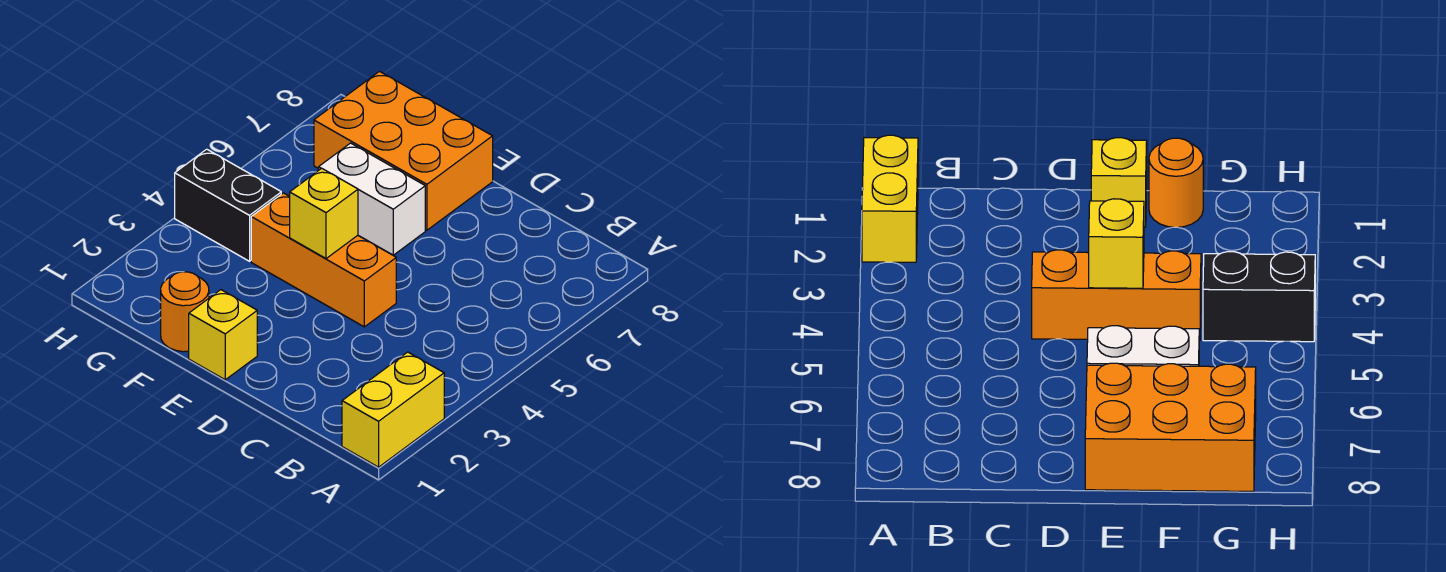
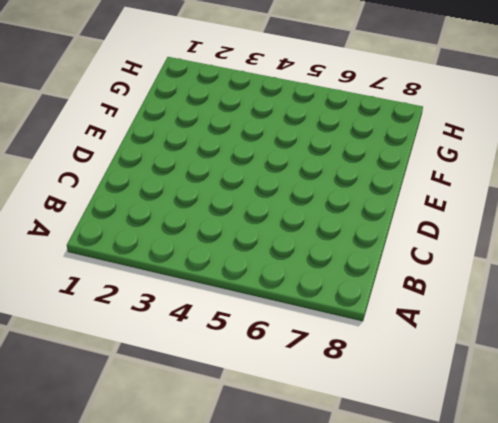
none -> yellow brick A1:A2 level 1
none -> orange brick D4:F4 level 1

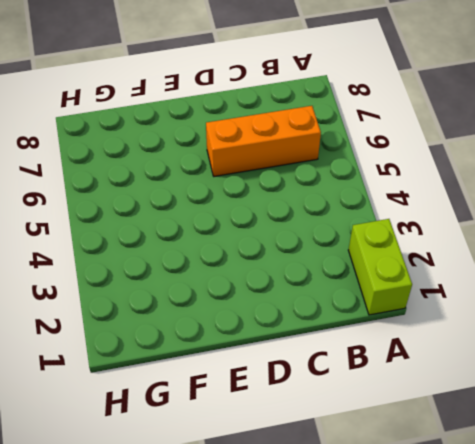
lime brick A1:A2 level 1 -> yellow brick A1:A2 level 1
orange brick B6:D6 level 1 -> orange brick D4:F4 level 1
none -> yellow brick E1 level 1
none -> white brick E6:F6 level 1

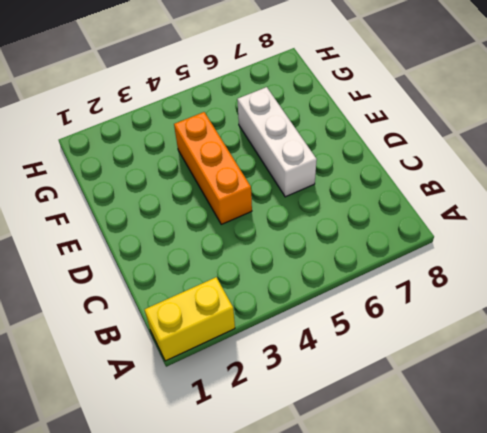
white brick D6:F6 level 1 -> white brick E6:F6 level 1
none -> yellow brick E1 level 1
none -> orange brick E7:G8 level 1

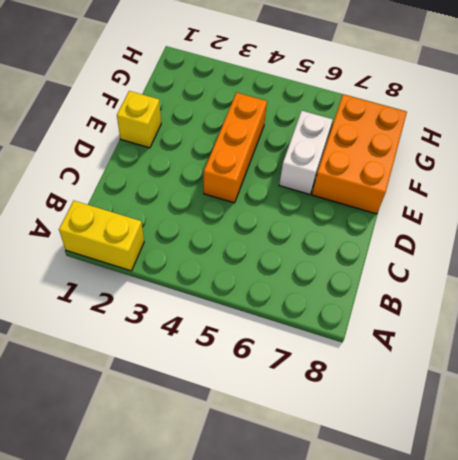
none -> orange round brick F1 level 1
none -> black brick G4:H4 level 1

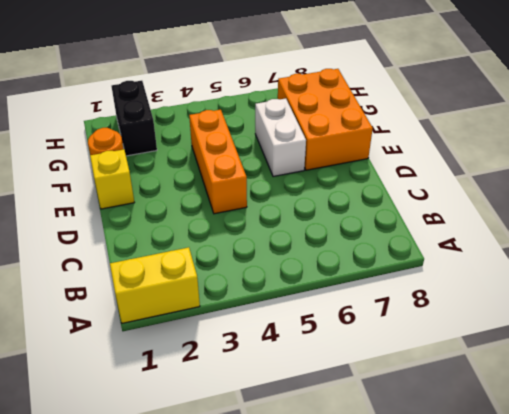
black brick G2:H2 level 1 -> black brick G4:H4 level 1
none -> yellow brick E4 level 2

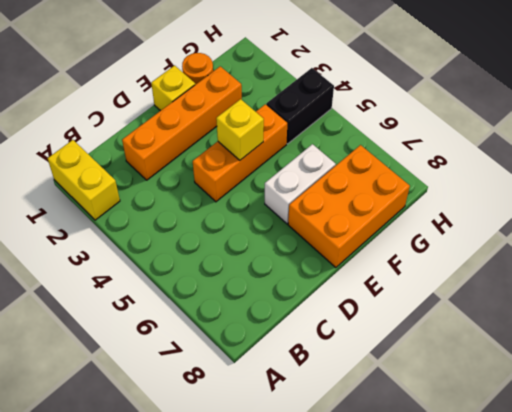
orange brick C2:F2 level 1 -> none

